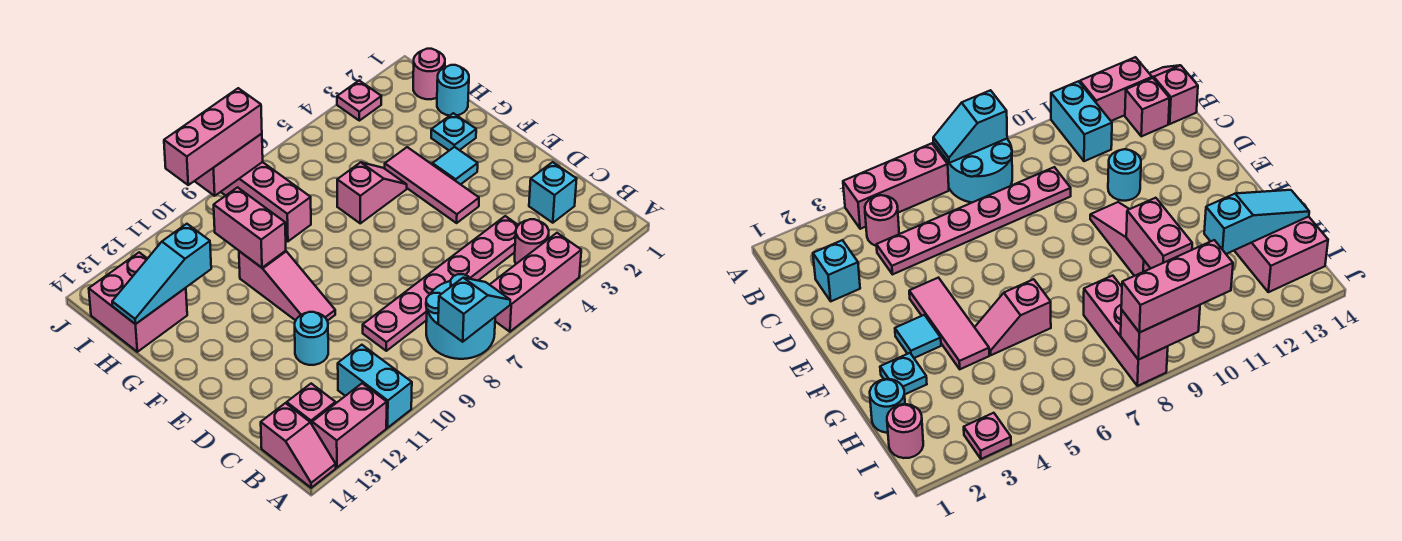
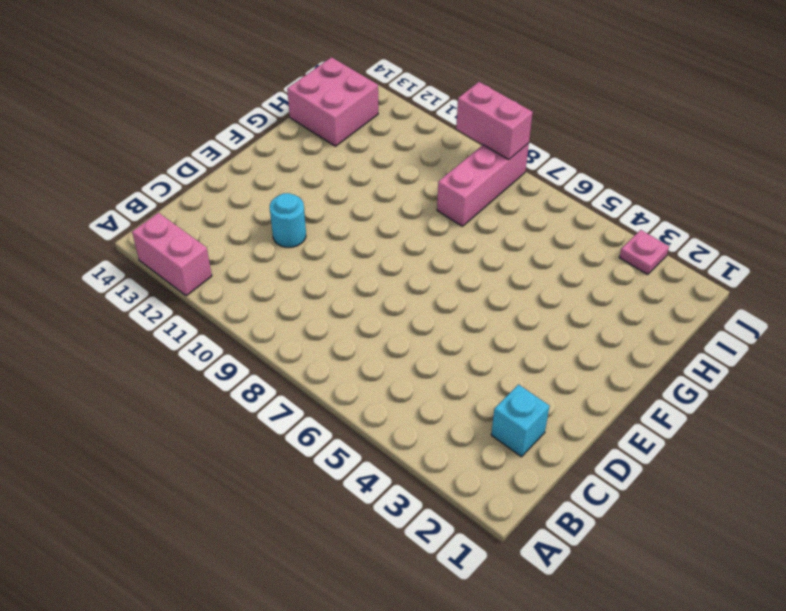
none -> pink brick A4:A6 level 1
none -> cyan round brick A7:B8 level 1
none -> cyan brick A11:B11 level 1

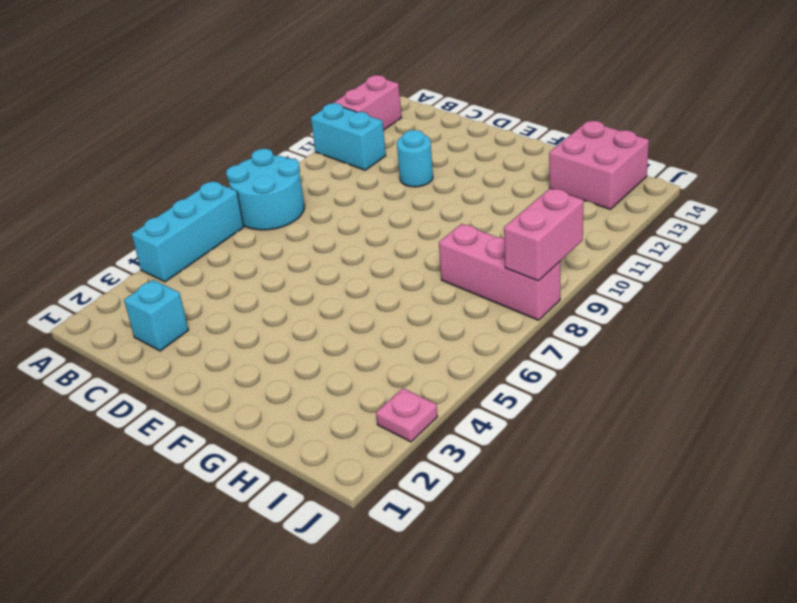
cyan brick A4:A6 level 1 -> pink brick A4:A6 level 1
none -> pink slope A14:B14 level 1 top B
none -> pink round brick B4 level 1
none -> pink brick B13 level 1

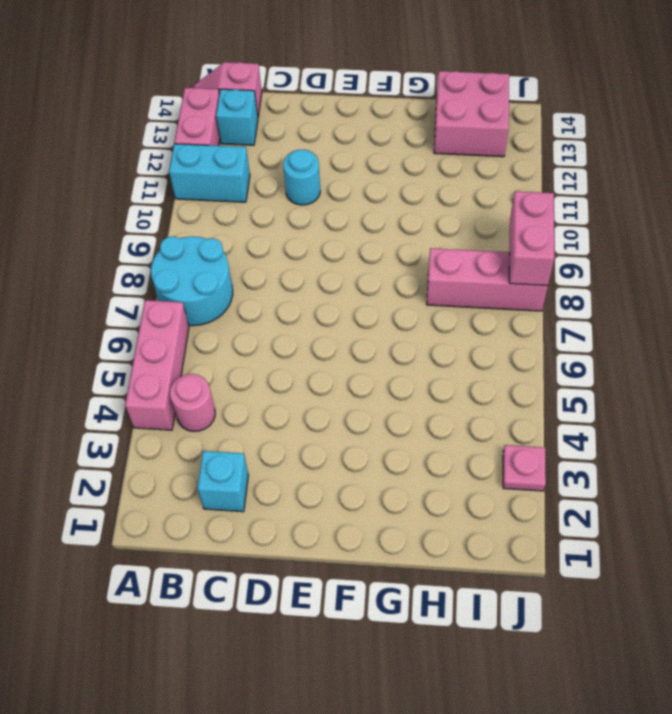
cyan brick B13 level 1 -> pink brick B13 level 1
none -> pink plate C4:C9 level 1
none -> pink tile E4:G4 level 1
none -> pink slope E10:G10 level 1 top G

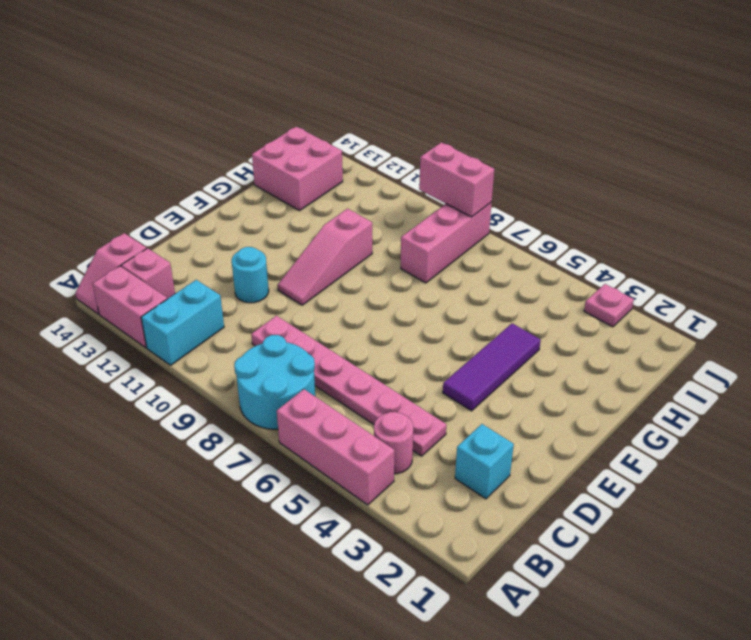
purple tile E4:G4 level 1 -> pink tile E4:G4 level 1
none -> cyan tile F3 level 1
none -> cyan plate G2 level 1
none -> pink slope G5:G6 level 1 top 6

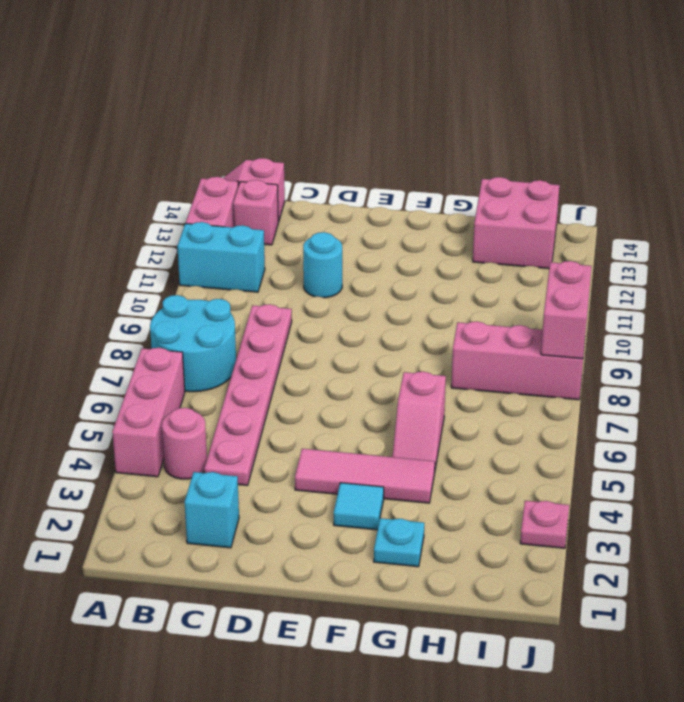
none -> pink slope E10:G10 level 1 top G
none -> cyan round brick H1 level 1
none -> pink round brick I1 level 1

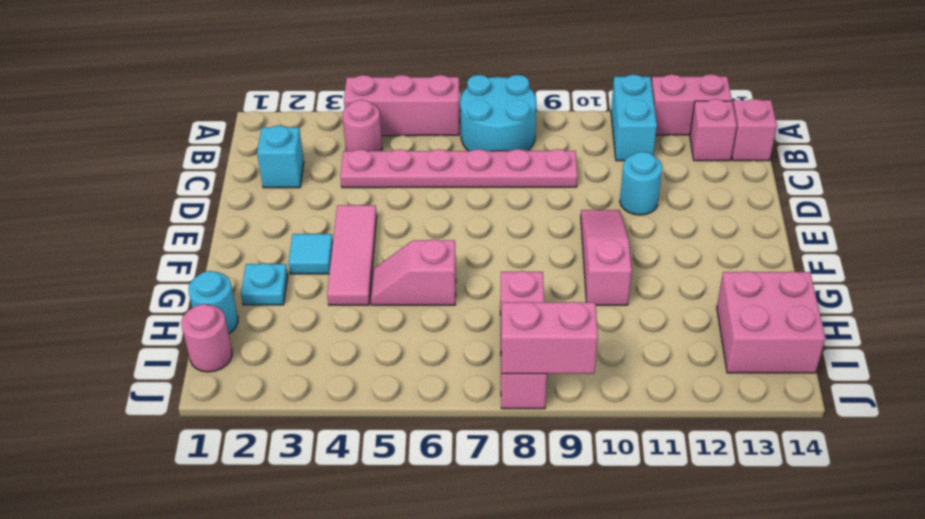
none -> pink plate J3 level 1
none -> cyan slope A7:A8 level 2 top 8
none -> pink brick G10:H10 level 2

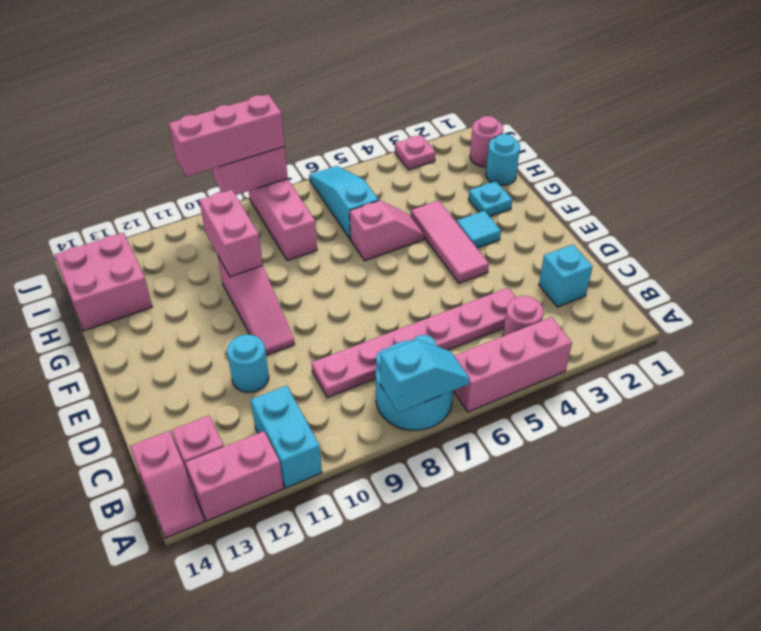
cyan slope H6:J6 level 1 top H -> cyan slope H12:H14 level 2 top 12

